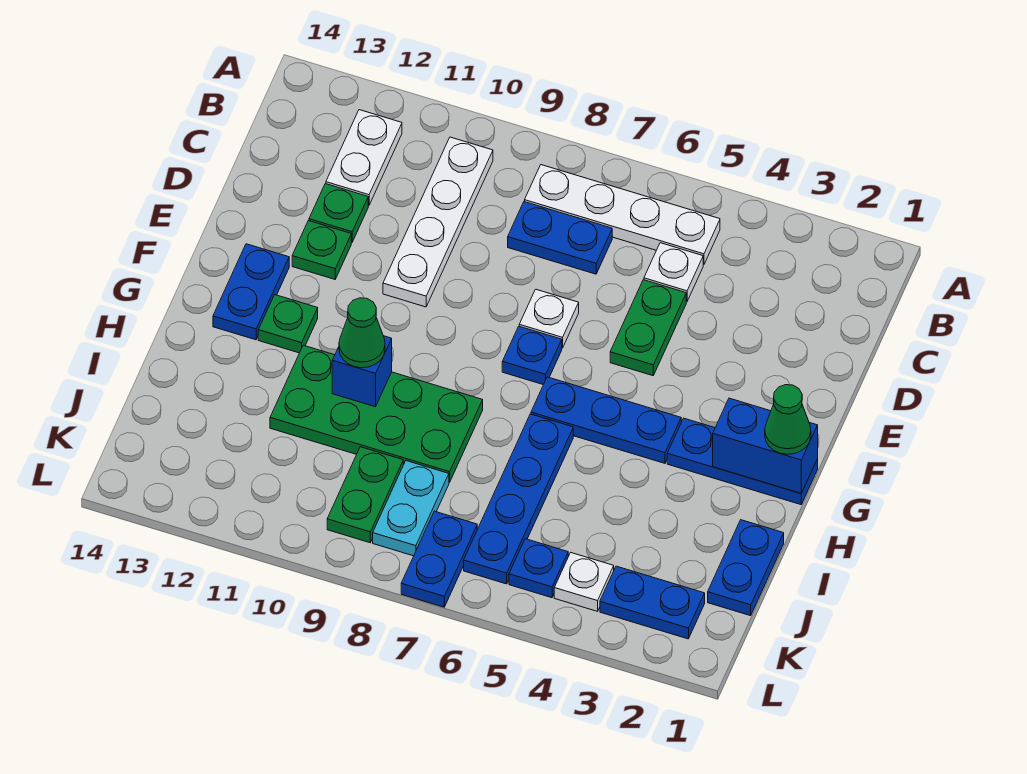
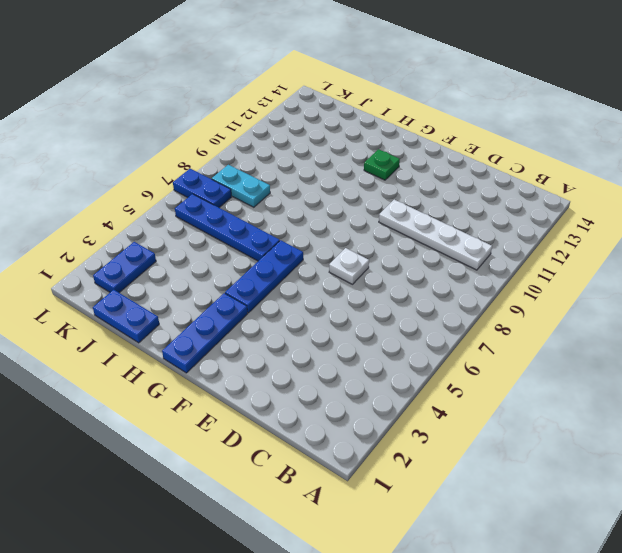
none -> white plate B5:B8 level 1
none -> white plate B12:C12 level 1
none -> white plate C5 level 1

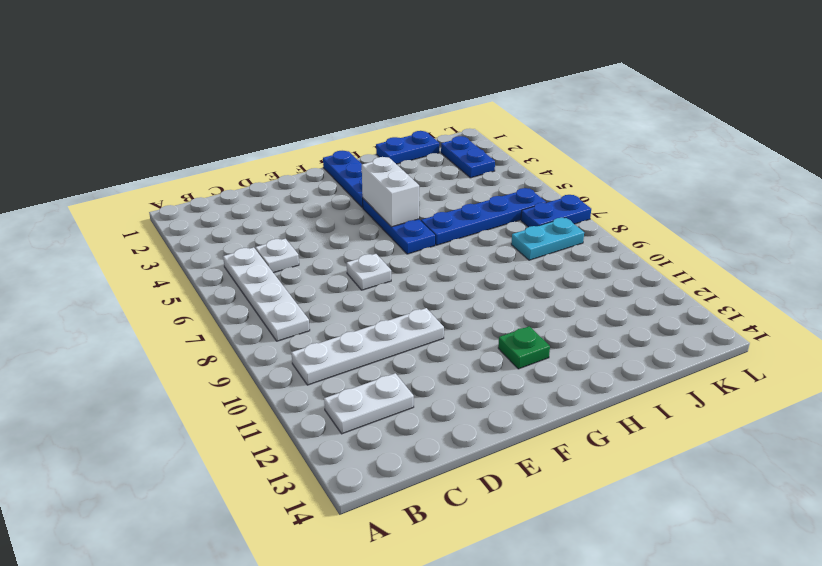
white brick G4:G5 level 2 -> none
none -> blue plate C7:C8 level 1
none -> green plate D5:E5 level 1
none -> green plate D12 level 1

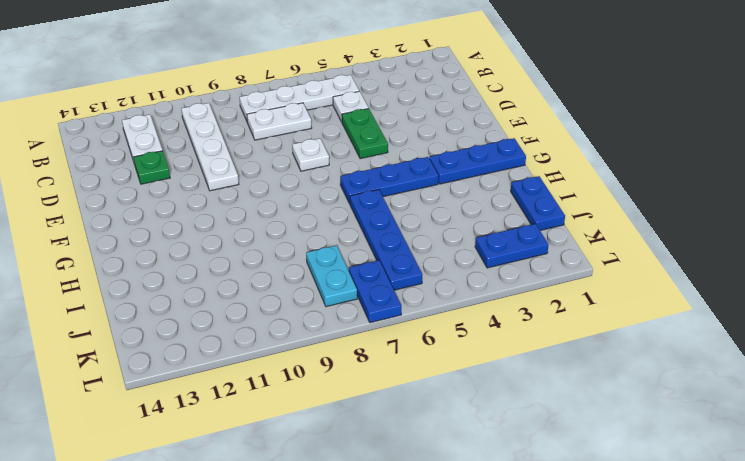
white plate C7:C8 level 1 -> blue plate C7:C8 level 1
none -> green plate E12 level 1
none -> blue plate F7 level 1
none -> blue plate F13:G13 level 1

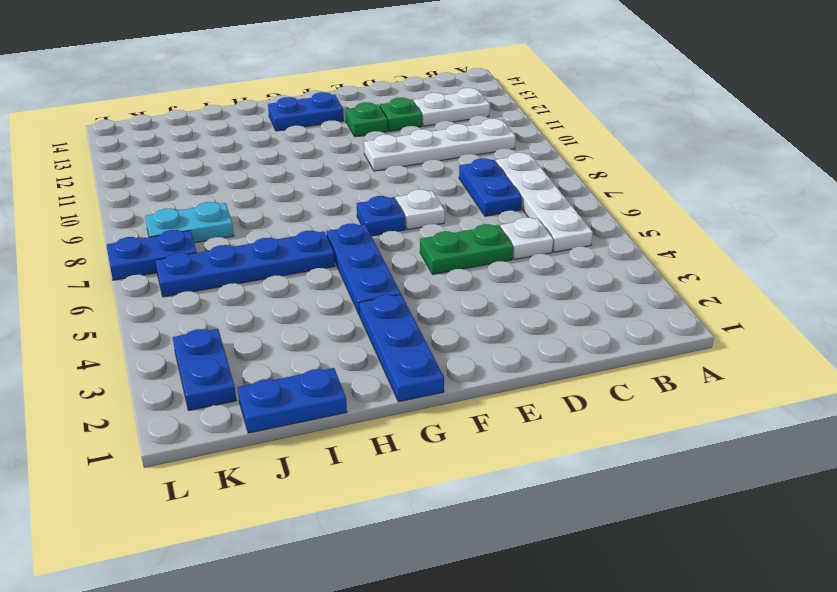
none -> green plate G12 level 1
none -> green plate H8:I11 level 1
none -> green plate J9:K9 level 1

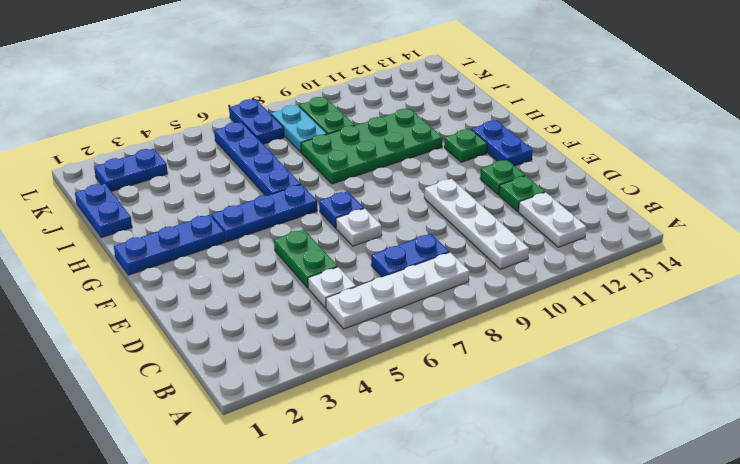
none -> white plate K4 level 1
none -> blue plate K5 level 1
none -> blue brick G1:G2 level 2

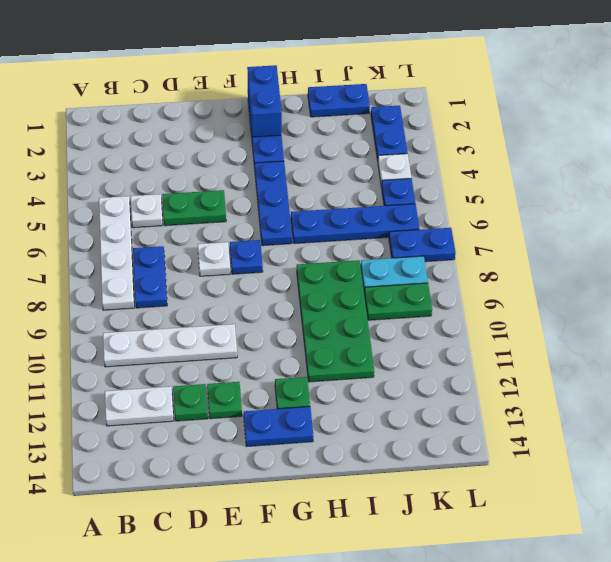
none -> blue brick H10 level 2
none -> green cone G1 level 3
none -> green cone H10 level 3

